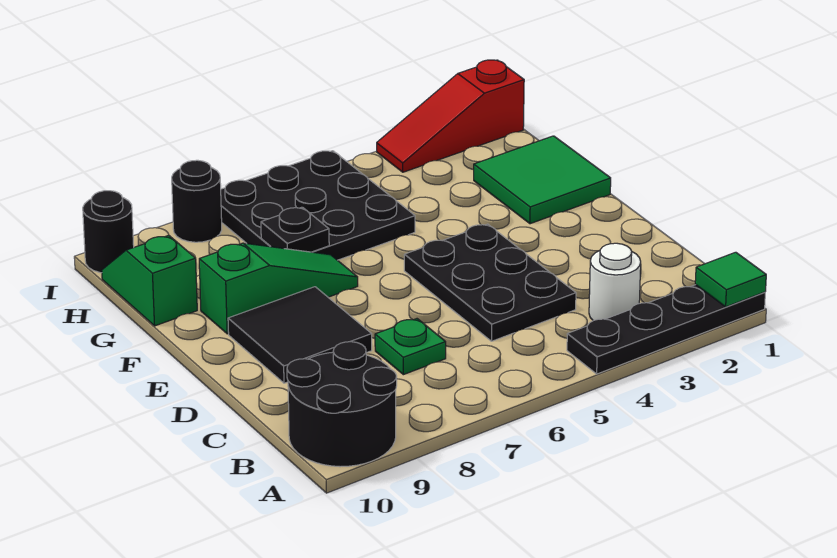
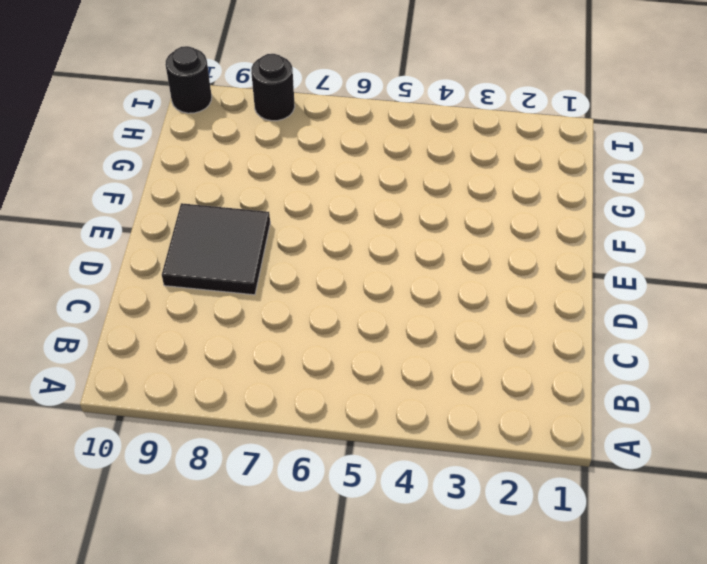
none -> black plate A1:A4 level 1
none -> black round brick A9:B10 level 1
none -> white round brick B3 level 1

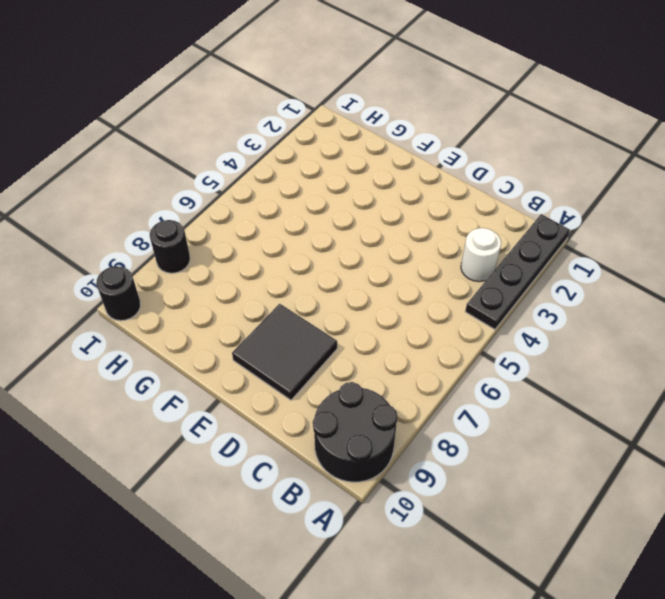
none -> black plate C4:E5 level 1
none -> green plate C7 level 1
none -> green tile F1:G2 level 1

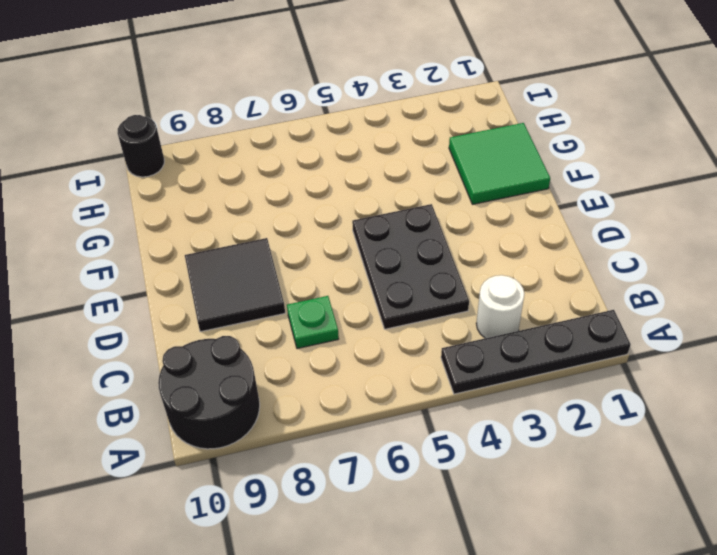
none -> green slope F7:F9 level 1 top 9
none -> black plate G5:I7 level 1
none -> green slope G10:H10 level 1 top G

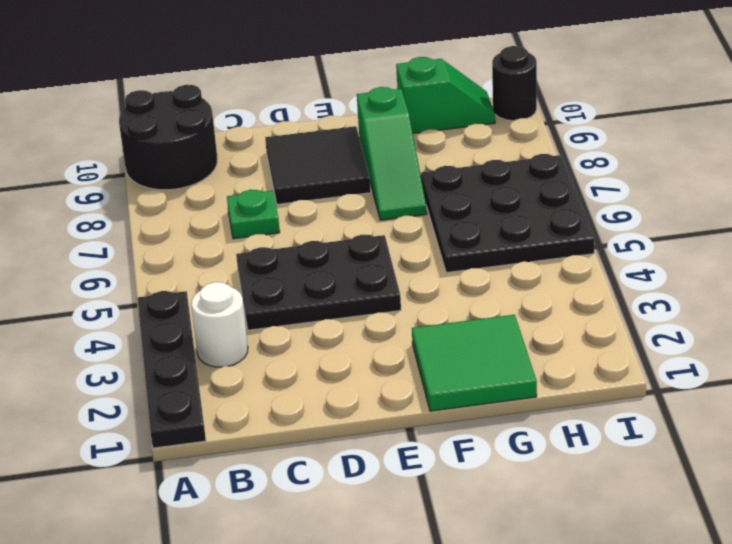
none -> red slope I1:I3 level 1 top 1
none -> black round brick I8 level 1
none -> green tile A1 level 2

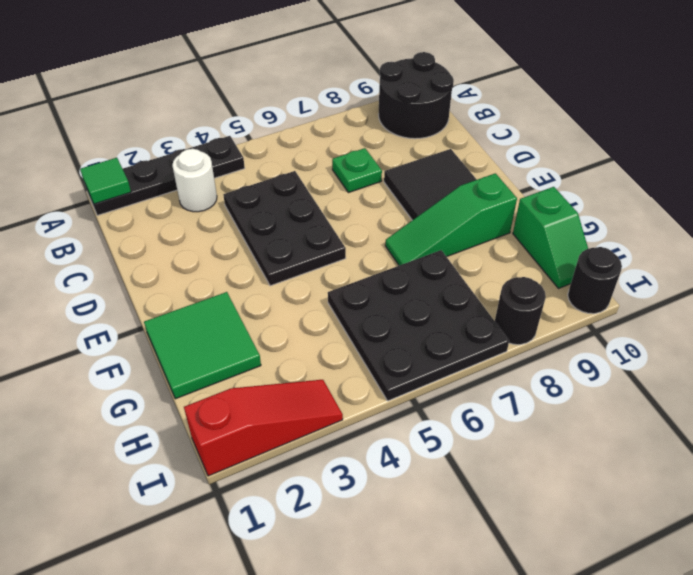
none -> black plate G7 level 2

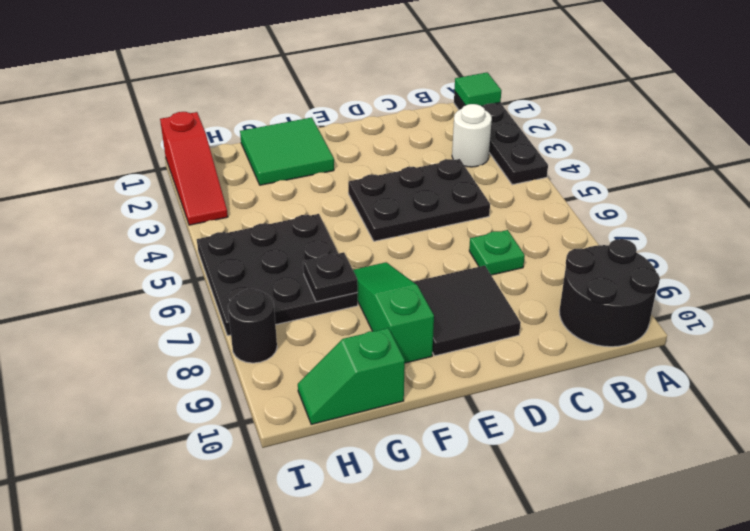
none -> black round brick I10 level 1

